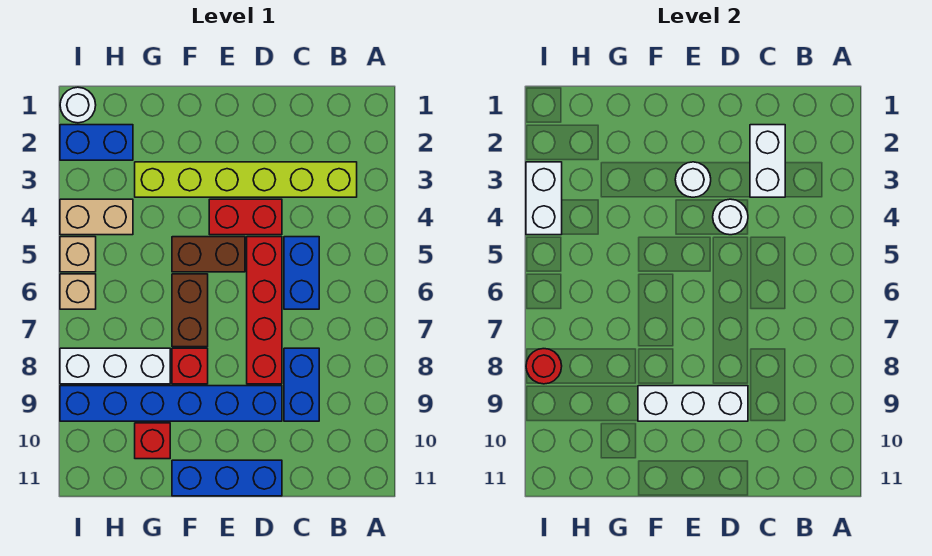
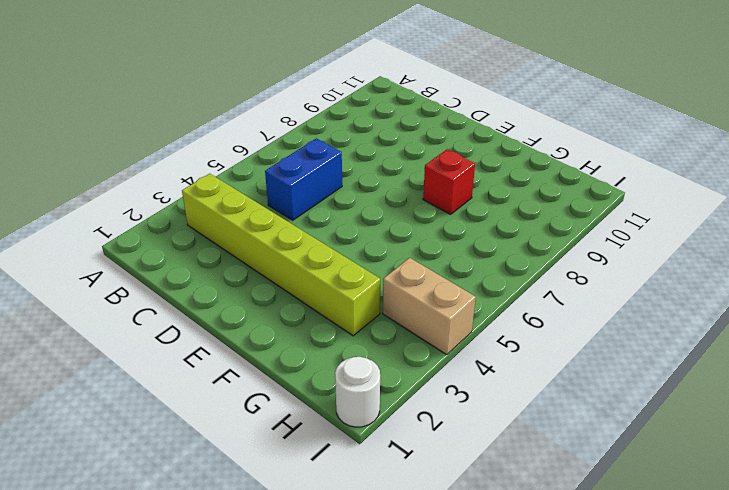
none -> blue brick C8:C9 level 1
none -> red brick D4:E4 level 1
none -> red brick D5:D8 level 1

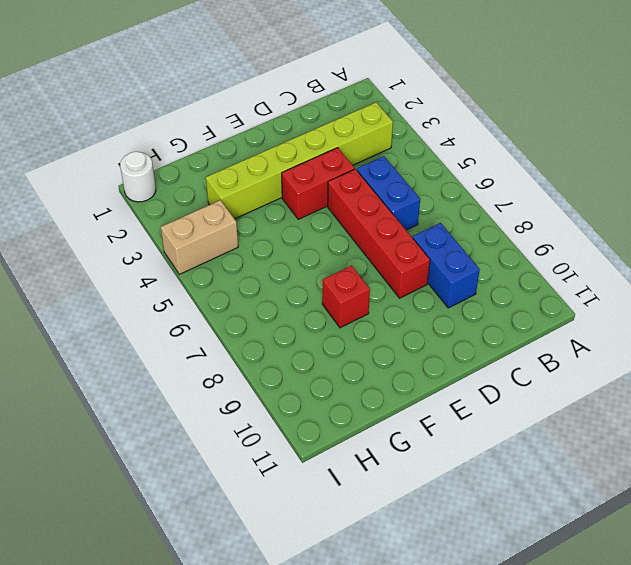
none -> blue brick D9:I9 level 1
none -> blue brick D11:F11 level 1
none -> brown brick E5:F5 level 1

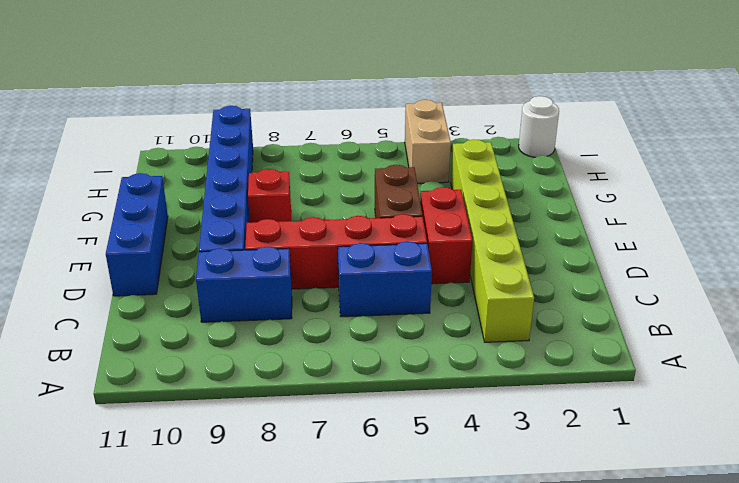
none -> brown brick F6:F7 level 1
none -> white brick G8:I8 level 1
none -> red brick G10 level 1

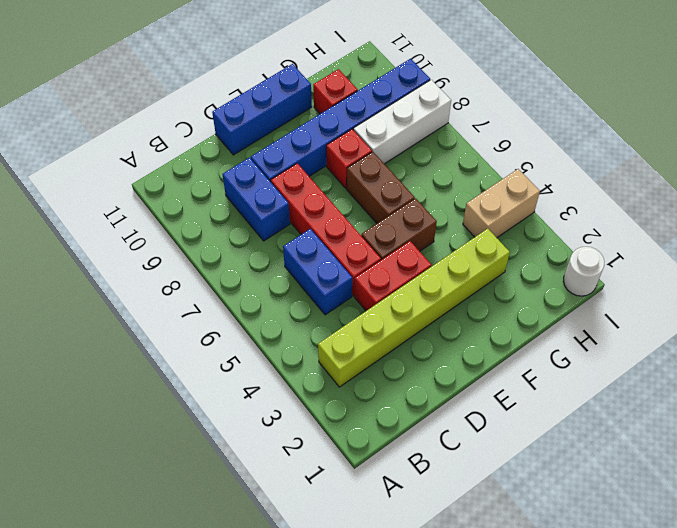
none -> blue brick H2:I2 level 1
none -> tan brick I5 level 1
none -> tan brick I6 level 1

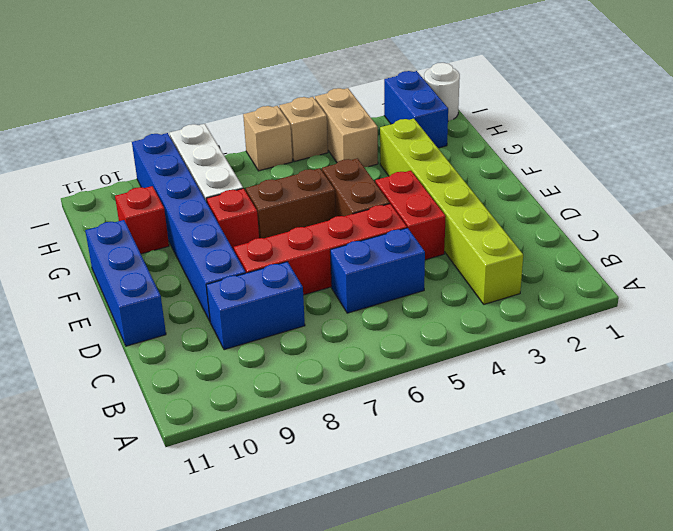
none -> white brick C2:C3 level 2
none -> white round brick D4 level 2
none -> white brick D9:F9 level 2

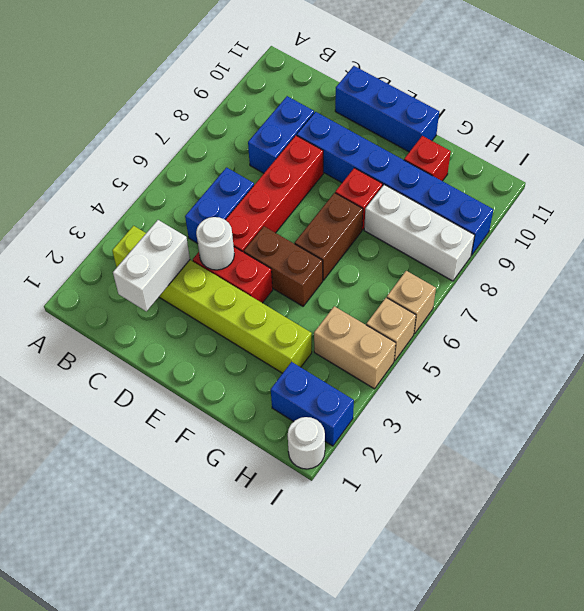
none -> white brick D9:F9 level 2
none -> white round brick E3 level 2
none -> white brick I3:I4 level 2

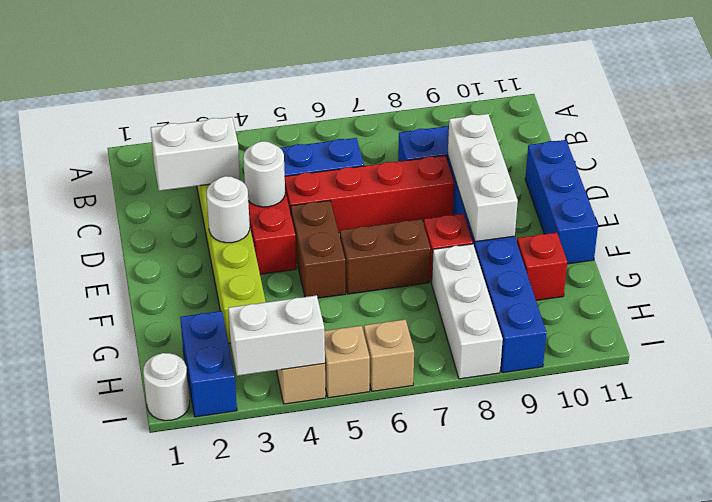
none -> red round brick I8 level 2

